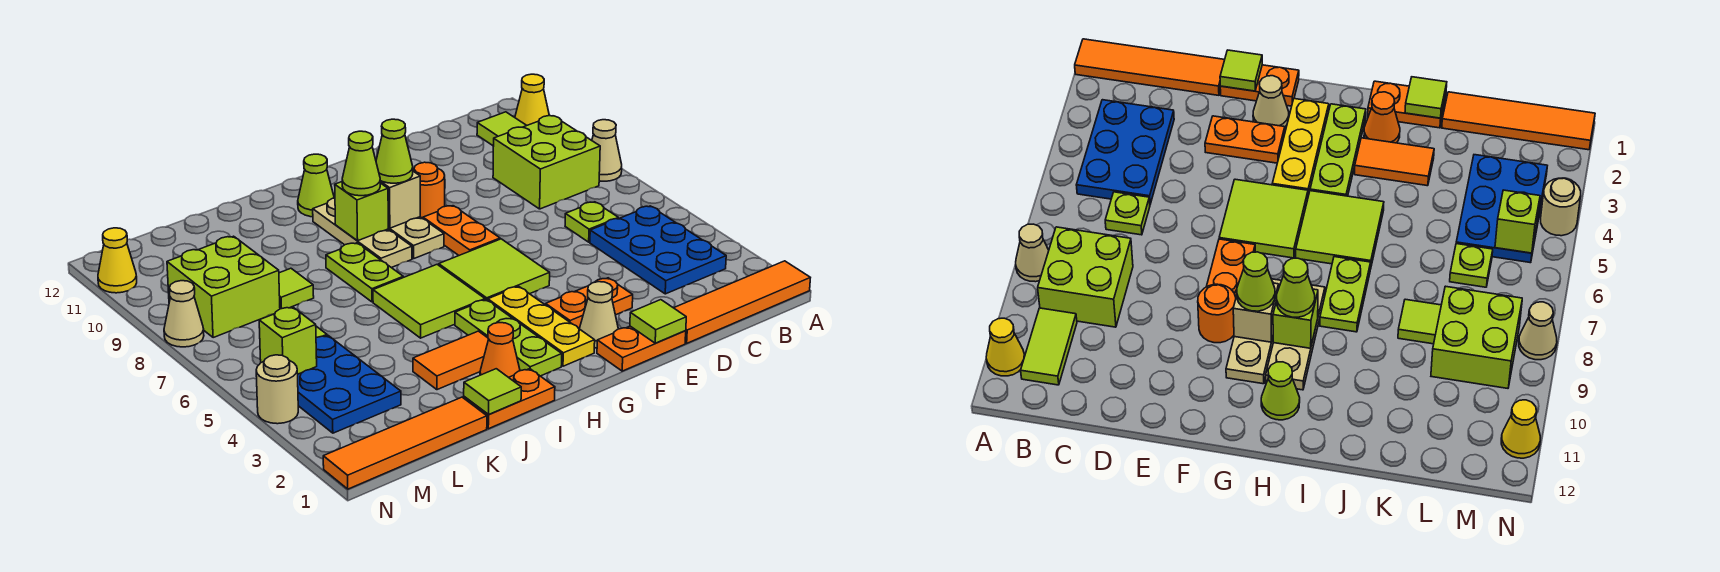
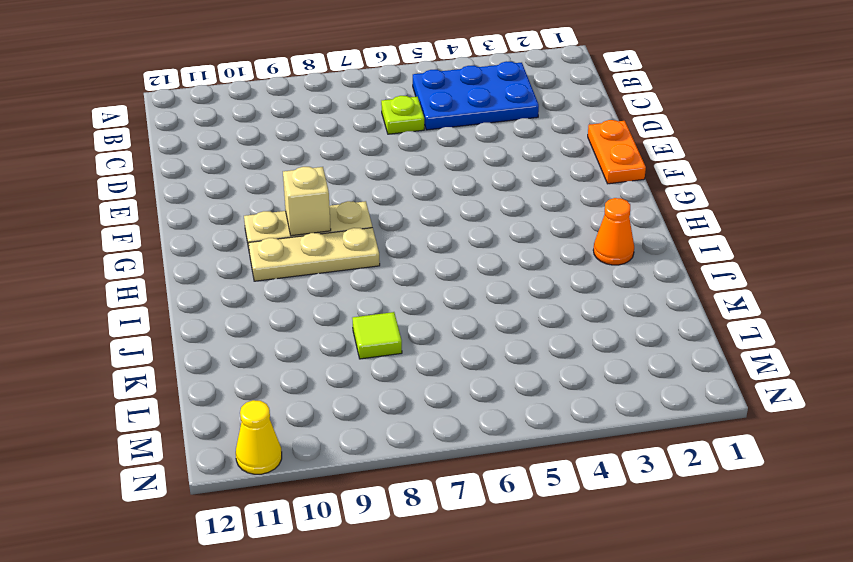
none -> orange tile A1:D1 level 1
none -> tan cone A8 level 1
none -> yellow cone A11 level 1
none -> lime brick B8:C9 level 1

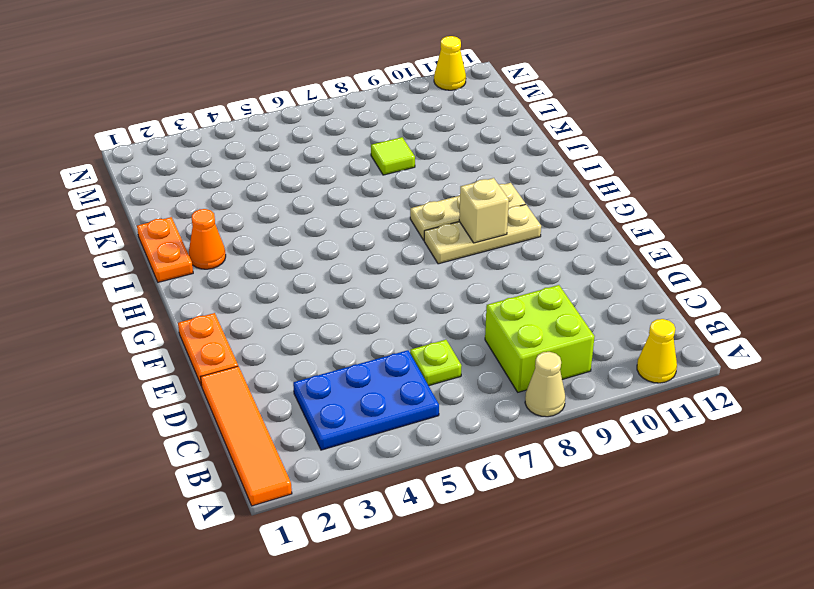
none -> lime tile B10:B11 level 1
none -> orange plate E3:F3 level 1
none -> tan cone F2 level 1
none -> lime tile F5:G6 level 1

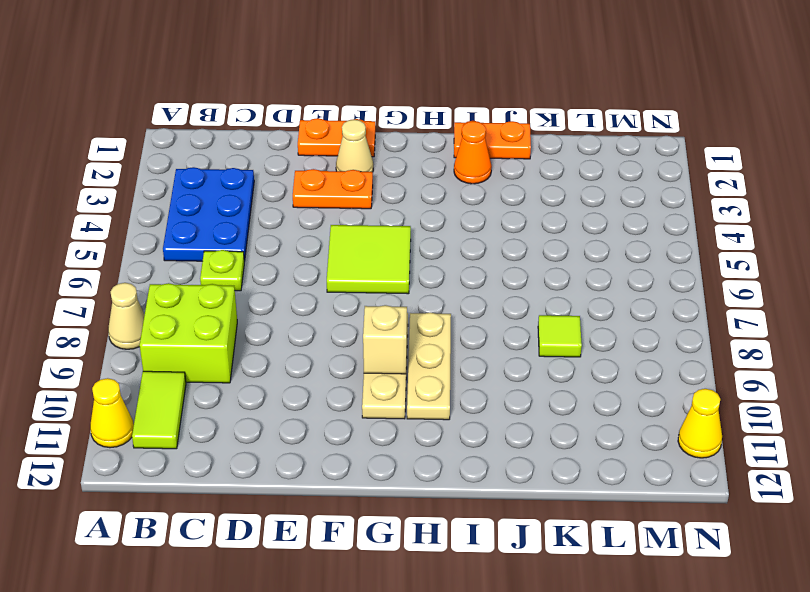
none -> orange tile A1:D1 level 1
none -> orange plate F7:F8 level 1
none -> orange round brick F9 level 1
none -> yellow plate G2:G4 level 1

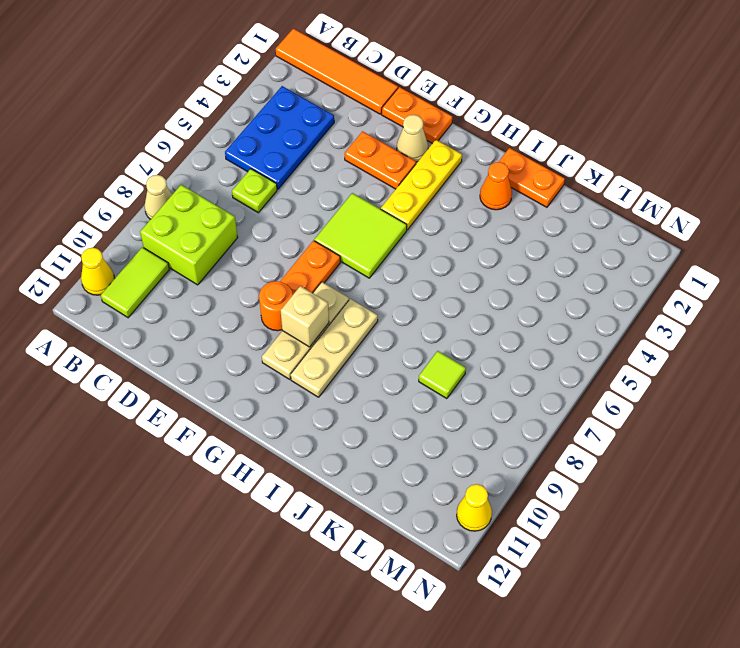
none -> lime plate H2:H4 level 1
none -> lime tile H5:I6 level 1
none -> lime cone H11 level 1
none -> orange tile I3:J3 level 1

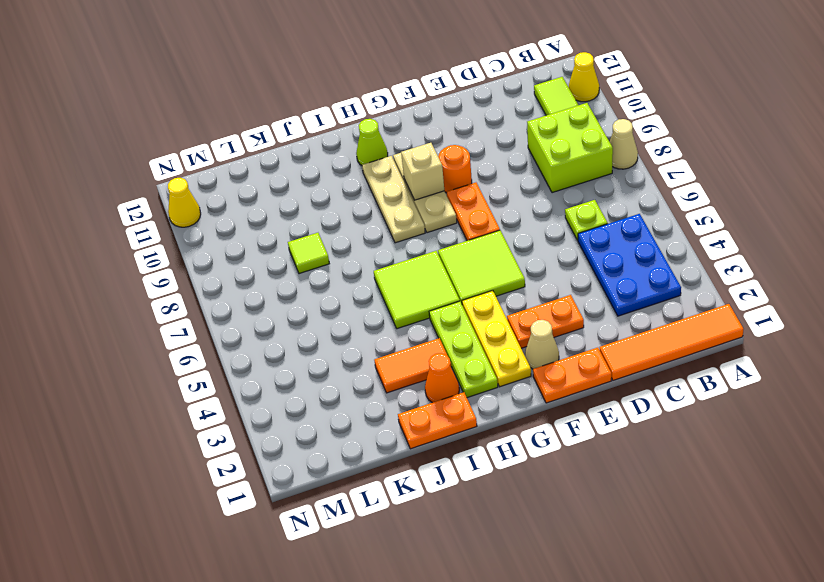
none -> lime plate I7:I8 level 1
none -> orange tile K1:N1 level 1
none -> blue plate L3:M5 level 1
none -> lime plate L6 level 1

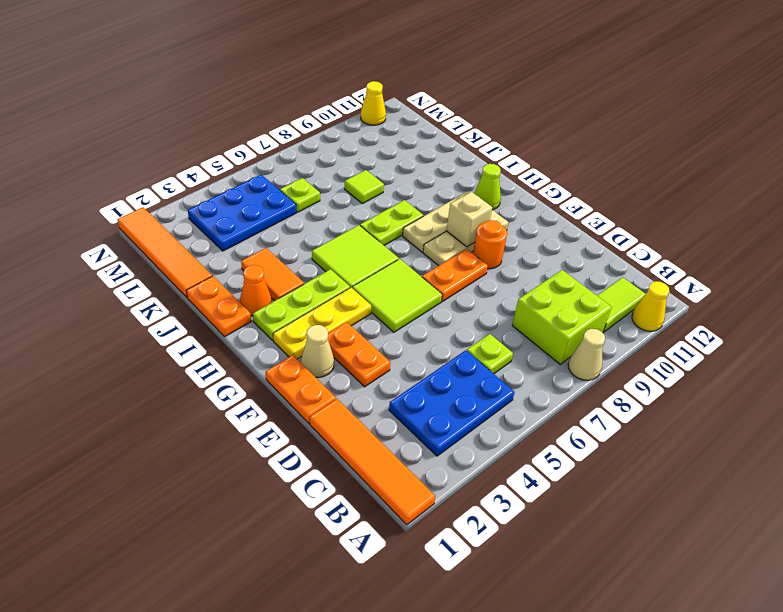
none -> lime brick L8:M9 level 1
none -> tan round brick N4 level 1
none -> tan cone N8 level 1
none -> lime tile E1 level 2

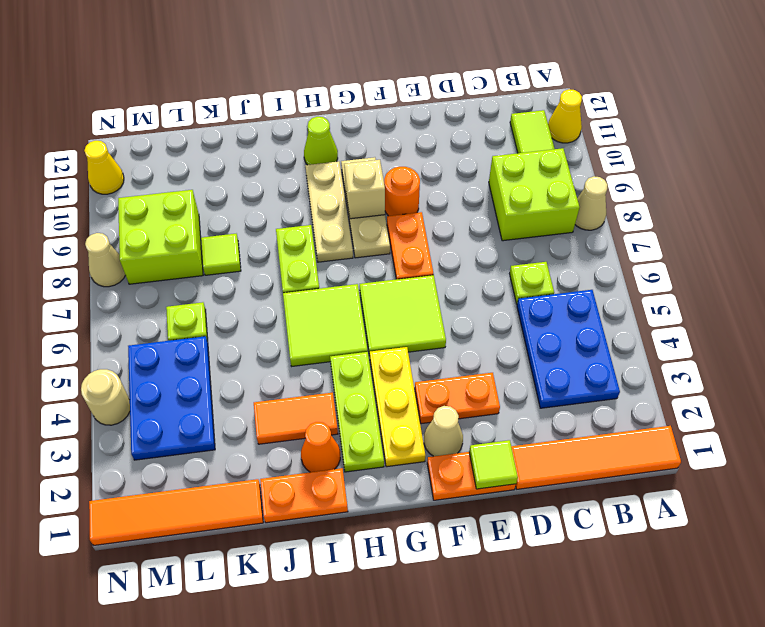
none -> lime brick H9 level 2
none -> lime tile J1 level 2
none -> lime brick M5 level 2
none -> lime cone G9 level 3

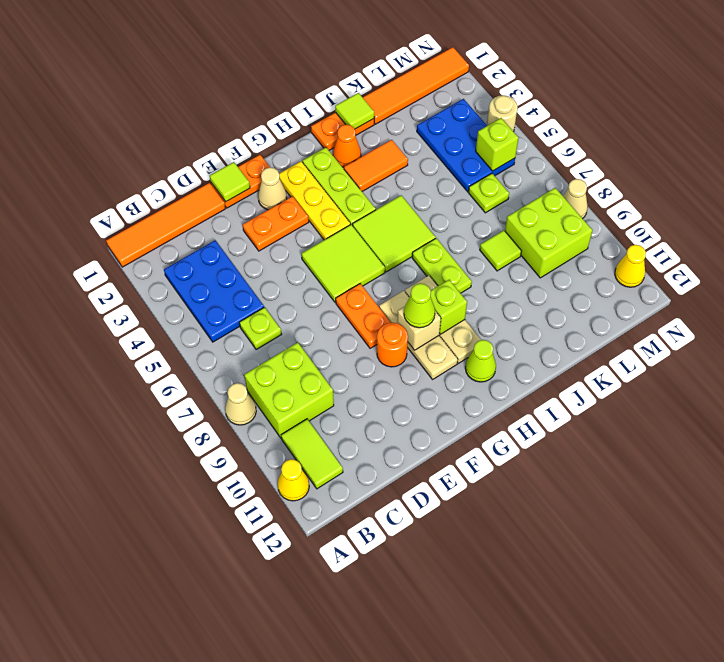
none -> lime cone H9 level 3

